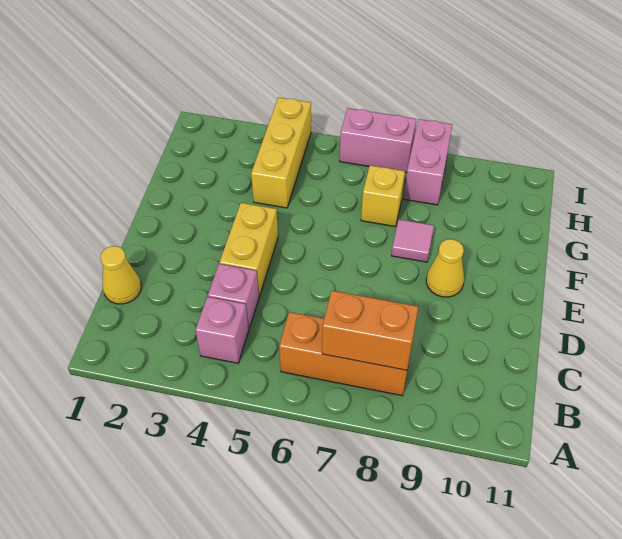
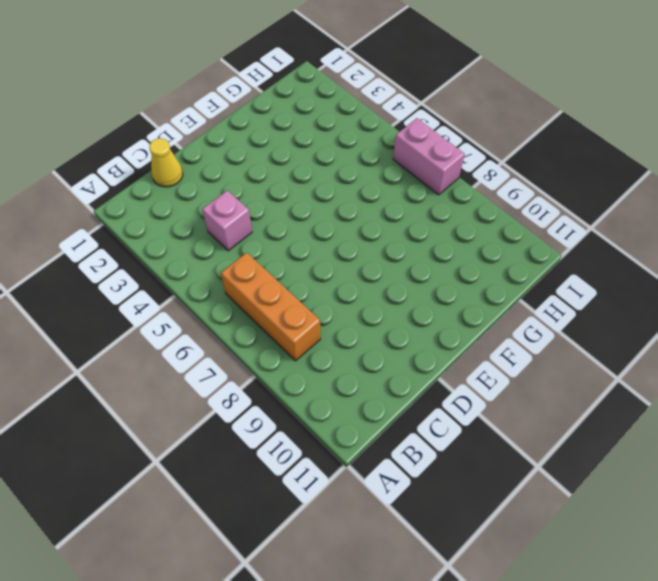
none -> pink brick B4 level 1
none -> yellow brick D4:E4 level 1
none -> yellow cone E9 level 1

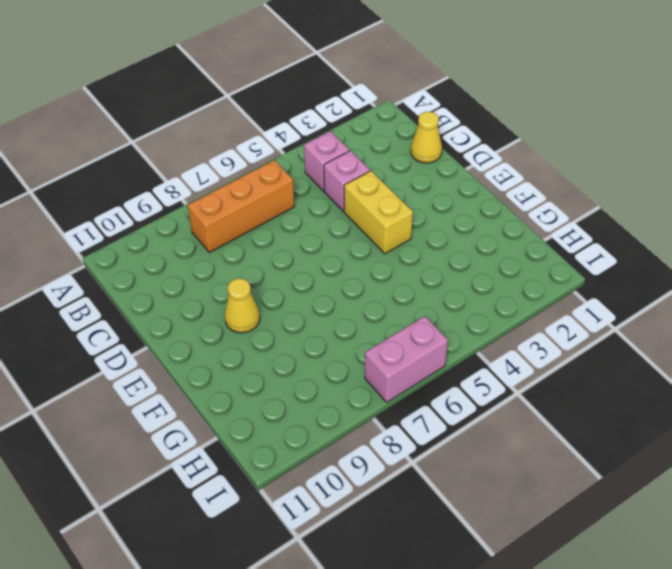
none -> pink tile F8 level 1
none -> yellow brick G4:I4 level 1
none -> yellow brick G7 level 1

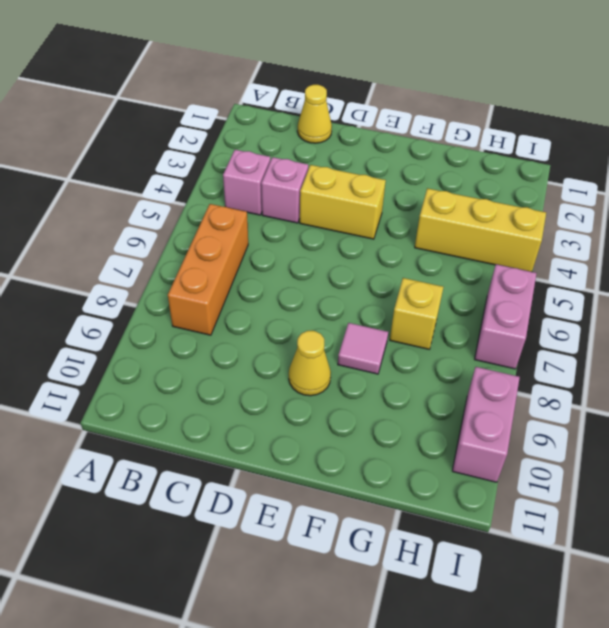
pink brick I9:I10 level 1 -> pink brick H8:I8 level 1
none -> orange brick B7:B8 level 2

